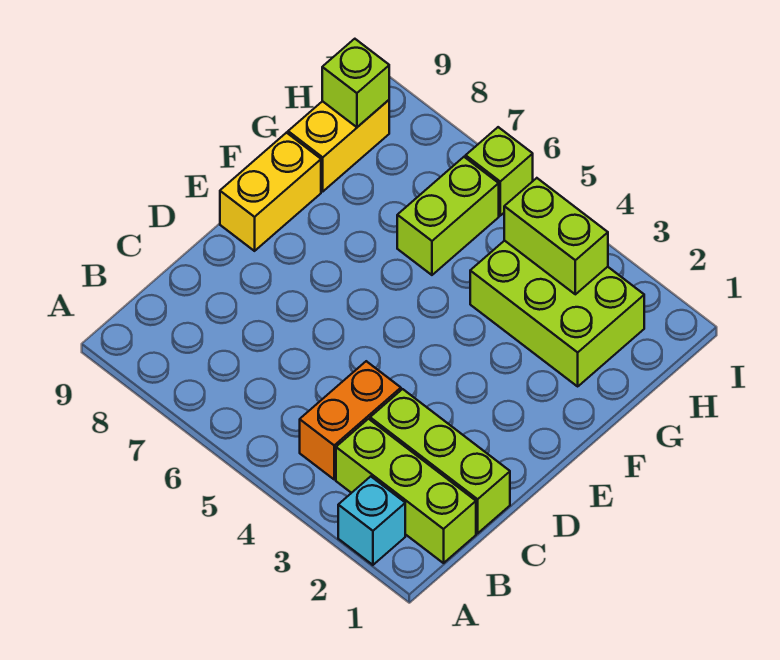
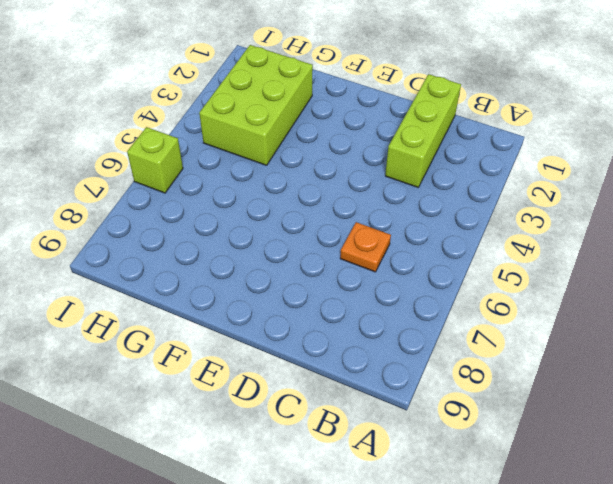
orange plate C6 level 1 -> none
none -> cyan brick A2 level 1
none -> lime brick B1:B3 level 1

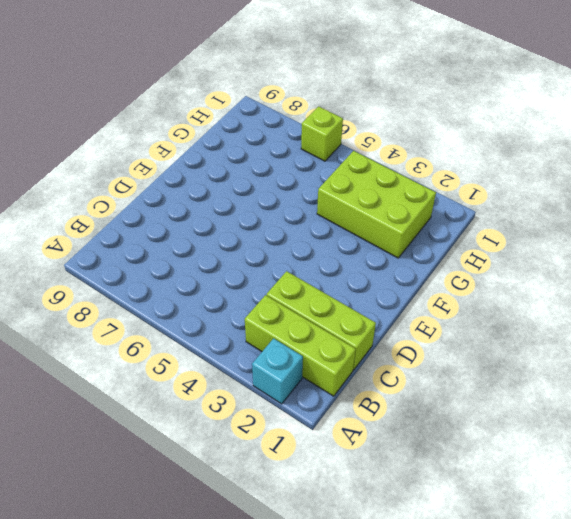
none -> orange brick B4:C4 level 1
none -> yellow brick E9:F9 level 1

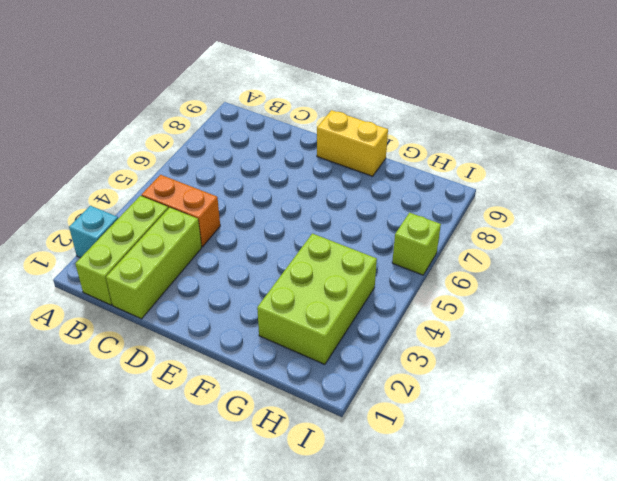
none -> lime brick G6:H6 level 1
none -> yellow brick G9:H9 level 1

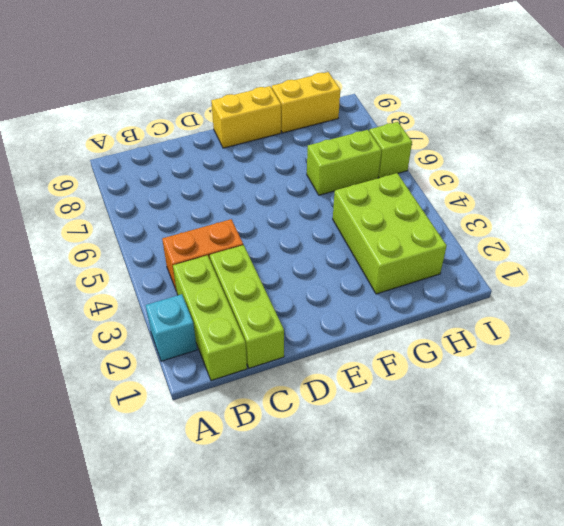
none -> lime brick H3:H4 level 2
none -> lime brick H9 level 2

